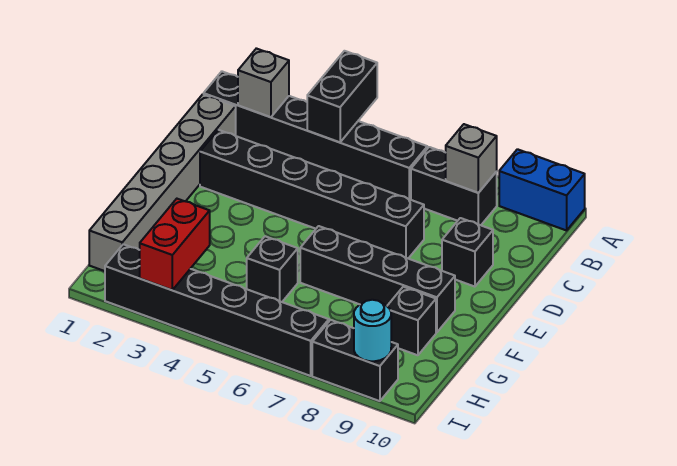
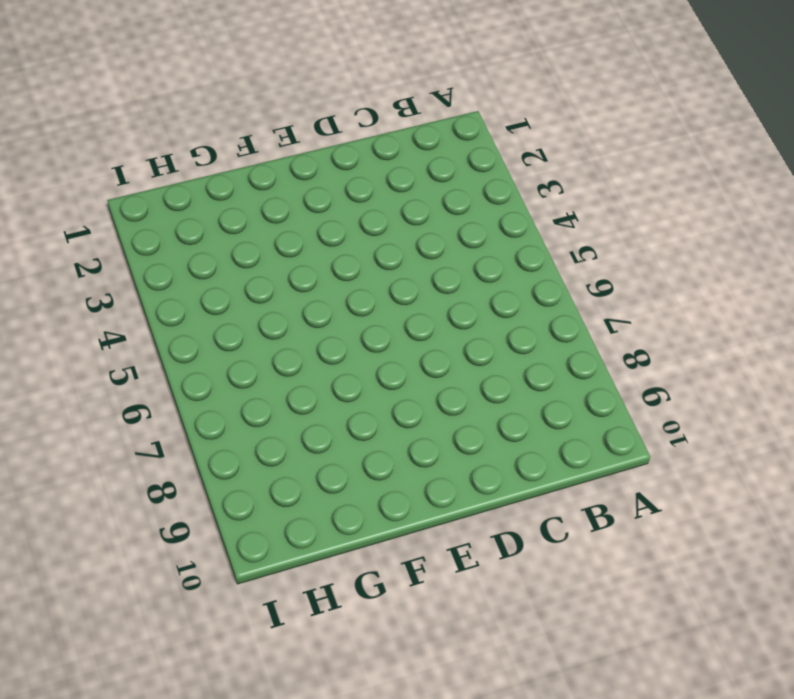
none -> blue brick A9:A10 level 1
none -> black brick B1:B6 level 1
none -> black brick B7:B8 level 1

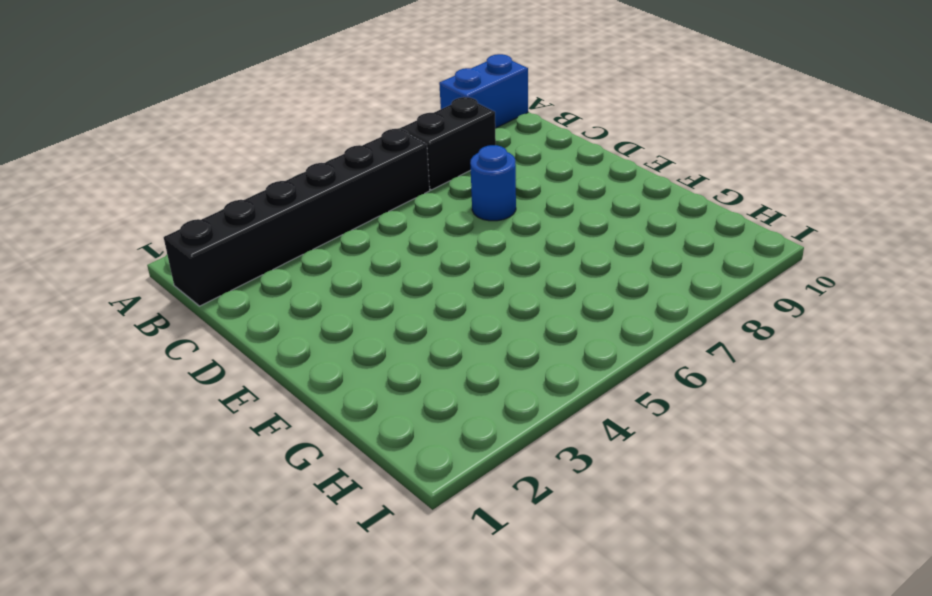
blue round brick D7 level 1 -> black brick D2:D7 level 1
none -> grey brick C1:H1 level 1
none -> black brick D9 level 1
none -> black brick F6:F9 level 1

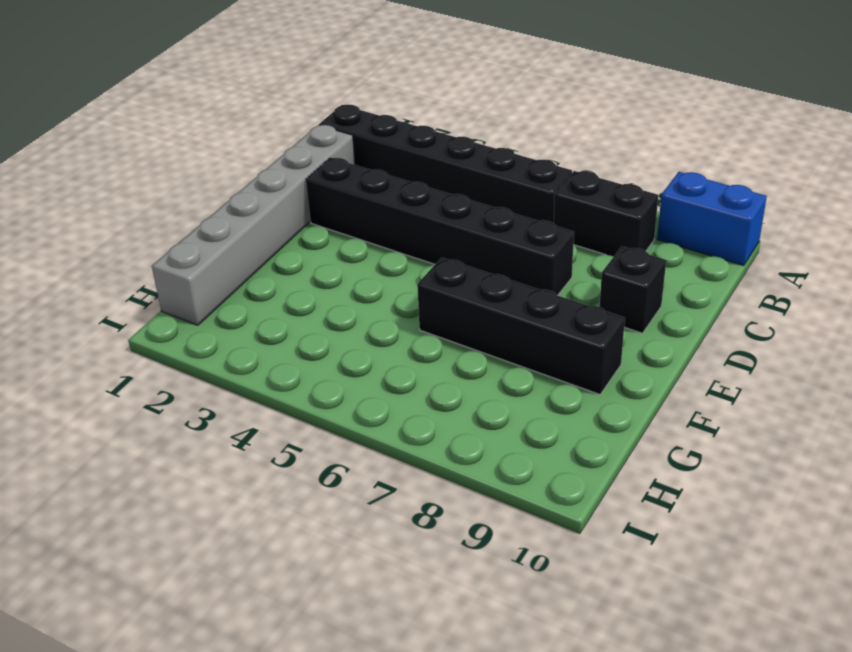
none -> black brick G5 level 1
none -> black brick G9 level 1
none -> black brick I2:I7 level 1

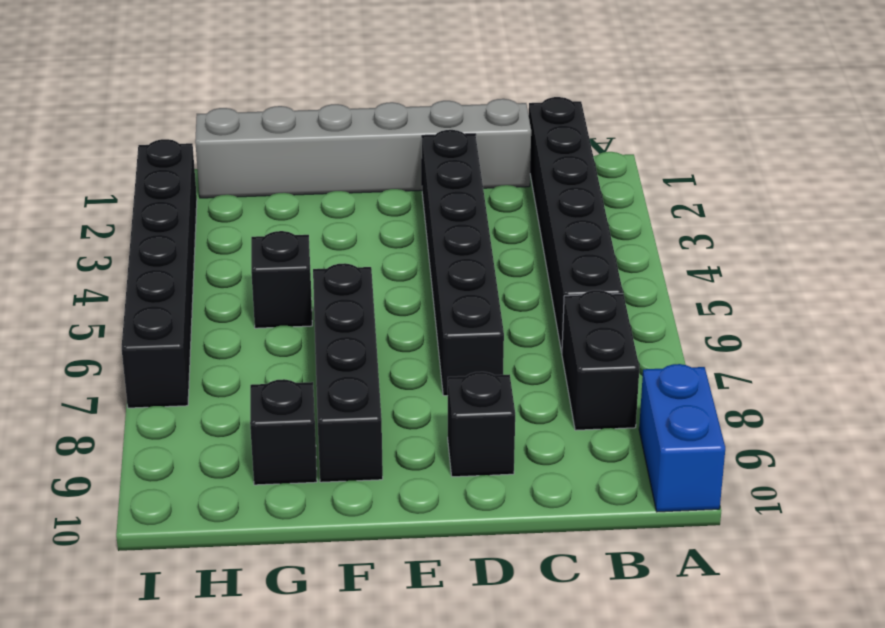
none -> black brick I8:I9 level 1
none -> black brick A4:B4 level 2
none -> grey brick B2 level 2

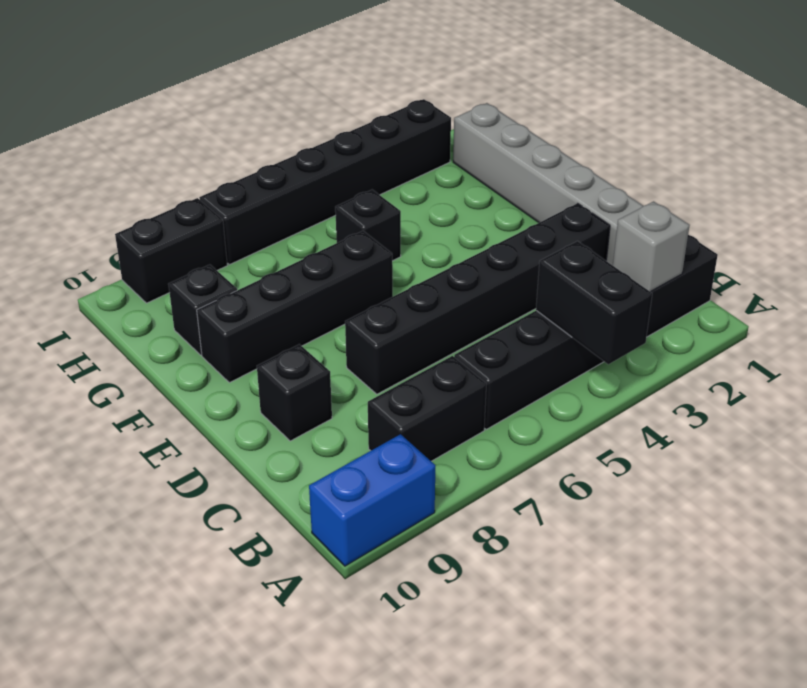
none -> grey brick B8 level 2
none -> red brick H3:I3 level 2
none -> cyan round brick I9 level 2

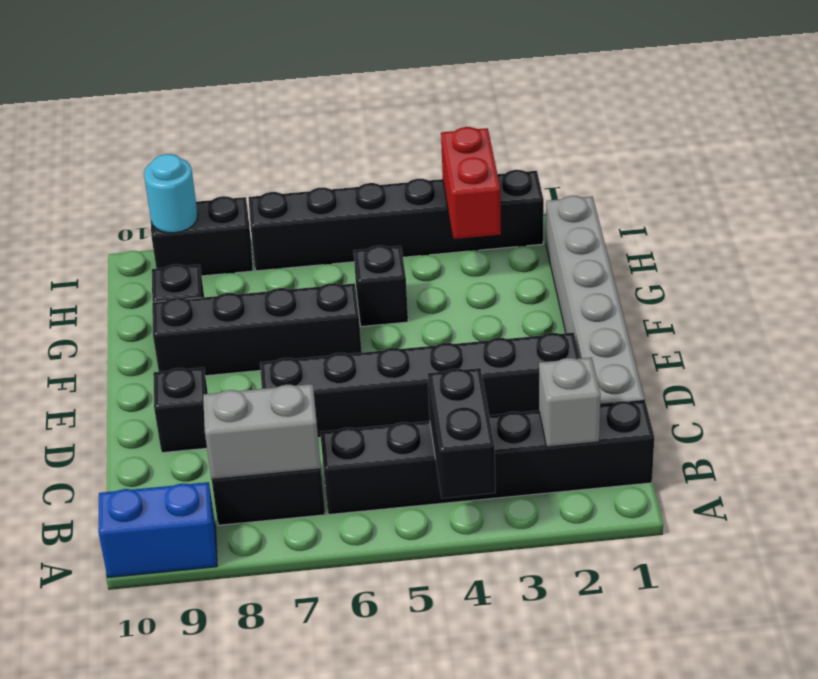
grey brick B7:B8 level 2 -> grey brick B8 level 2

